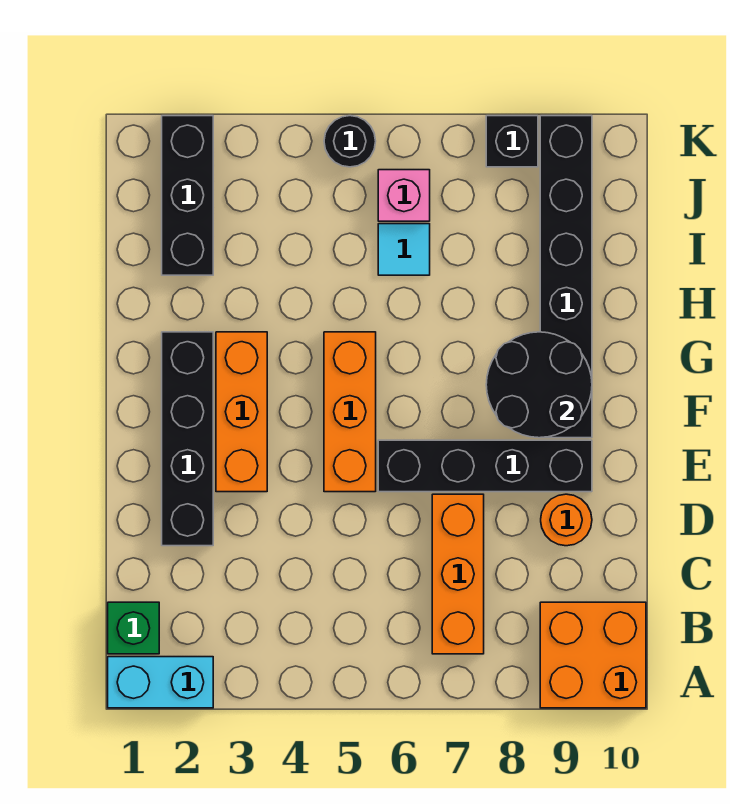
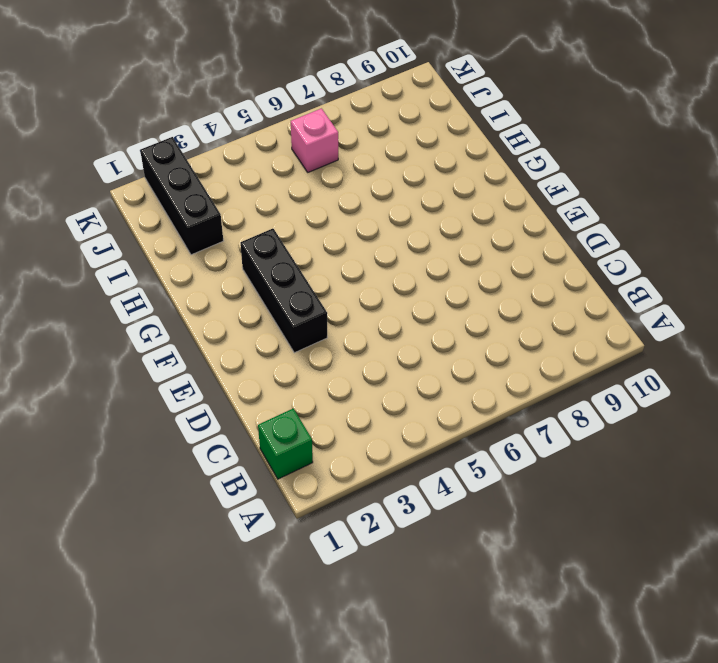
black brick E3:G3 level 1 -> orange brick E3:G3 level 1
none -> cyan brick A1:A2 level 1
none -> orange brick A9:B10 level 1
none -> orange brick B7:D7 level 1

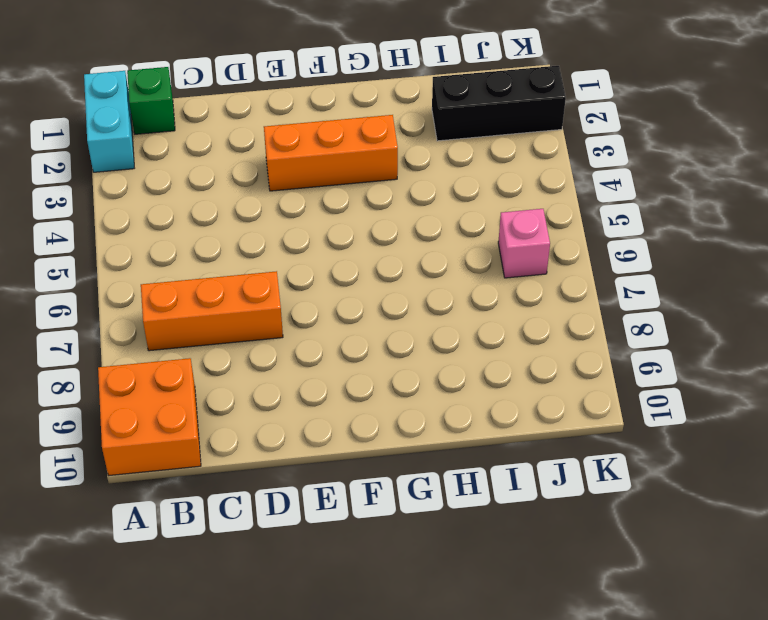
none -> black brick D2:G2 level 1
none -> orange round brick D9 level 1
none -> orange brick E5:G5 level 1

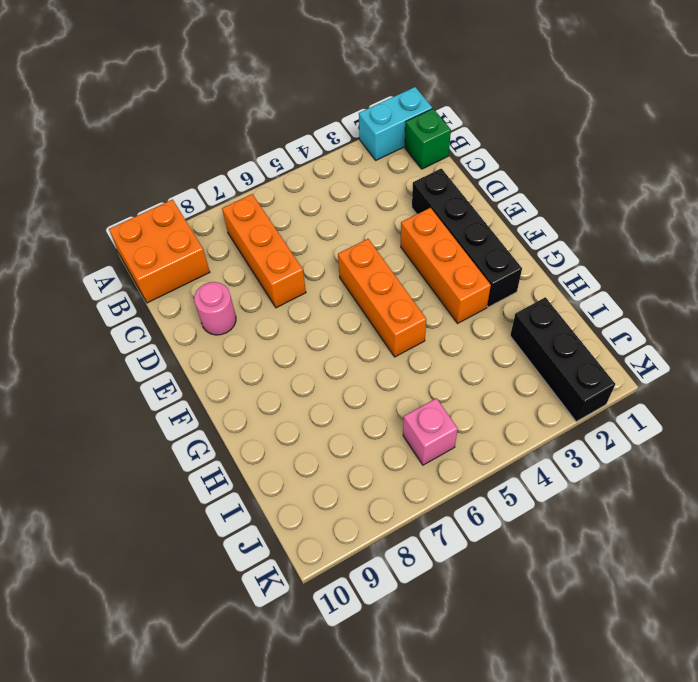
pink round brick D9 level 1 -> orange round brick D9 level 1
none -> black brick E6:E9 level 1
none -> black brick F9:K9 level 1
none -> cyan tile I6 level 1

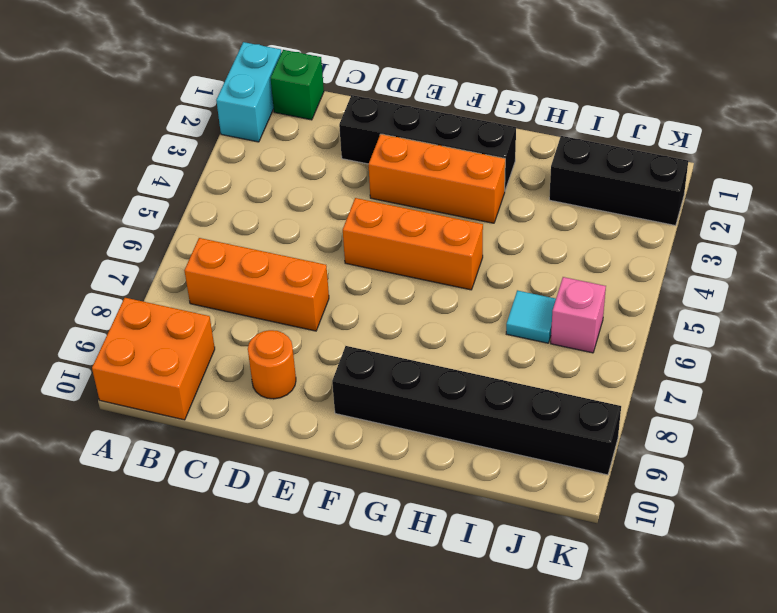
none -> black brick E6:E9 level 1
none -> black round brick K5 level 1
none -> black brick K8 level 1

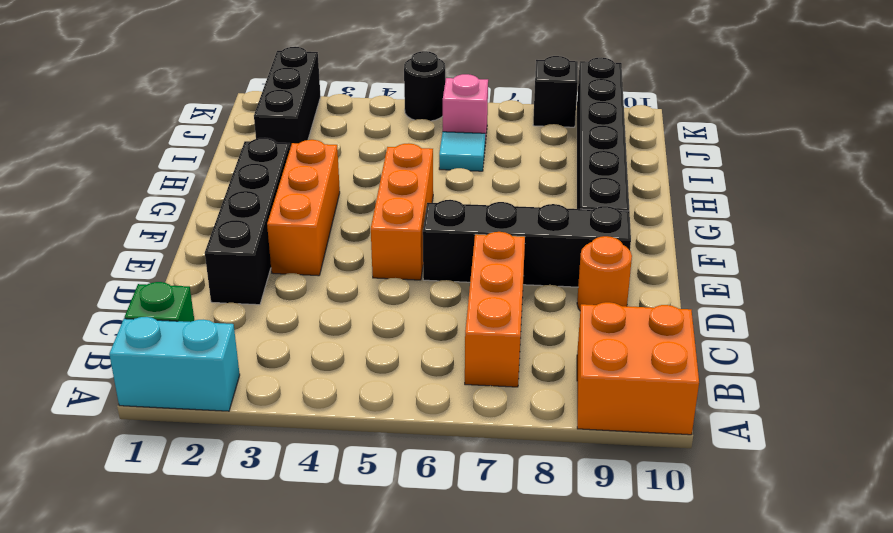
none -> black round brick F8:G9 level 2

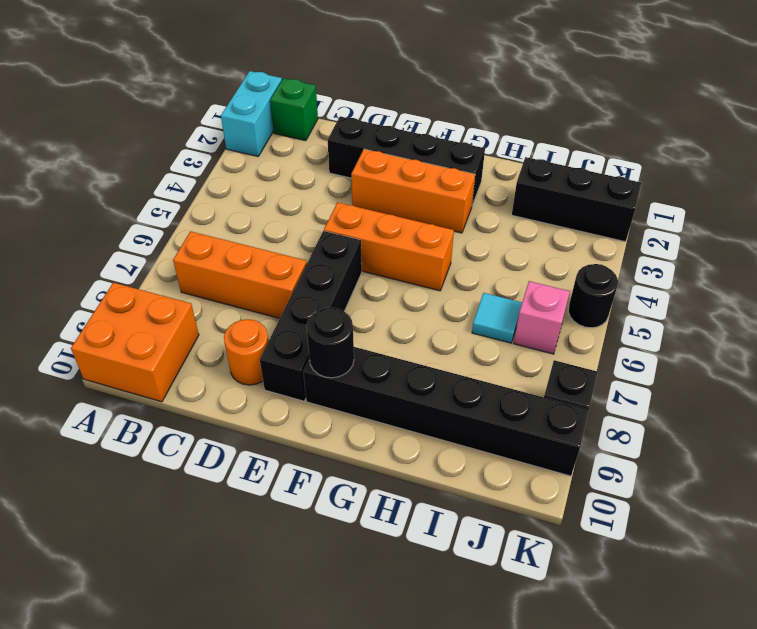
black round brick F9 level 2 -> black round brick F8:G9 level 2

